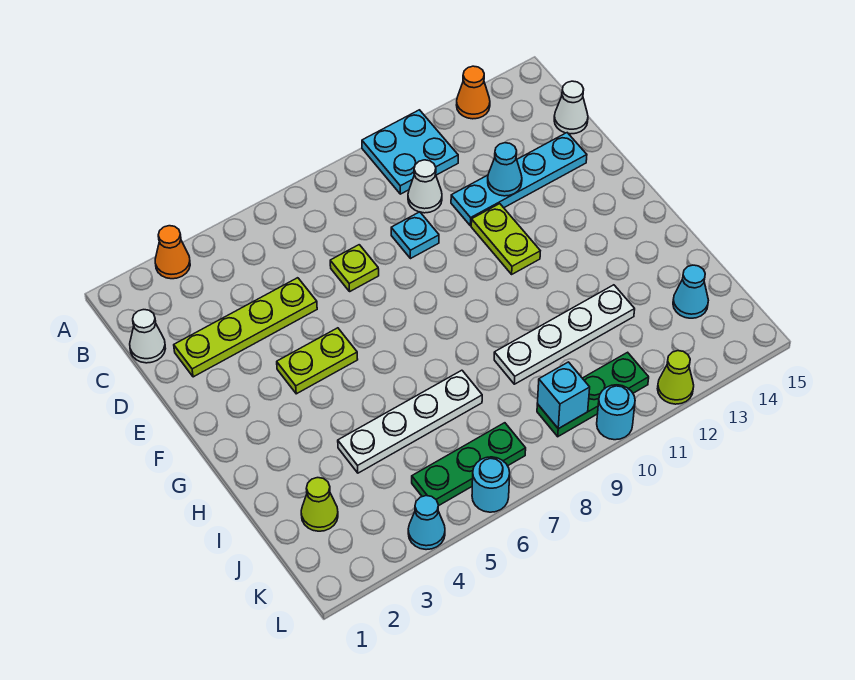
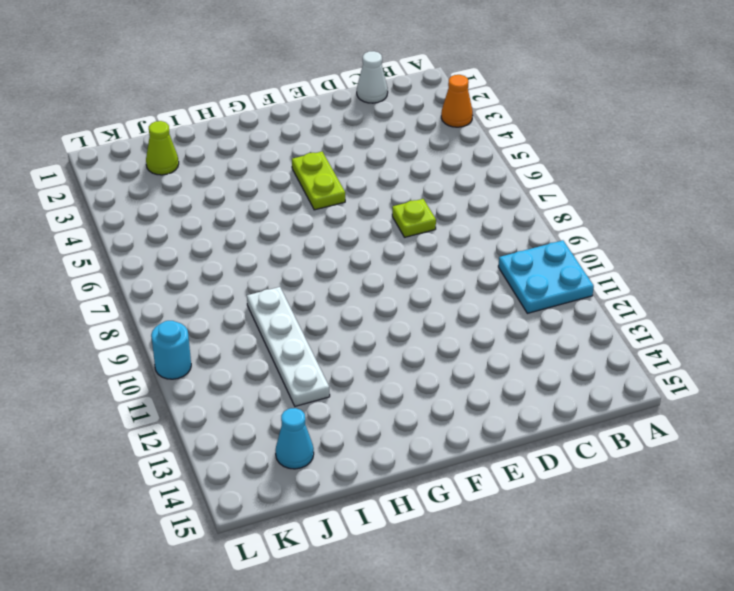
none -> orange cone A13 level 1
none -> white cone C10 level 1
none -> white cone C15 level 1

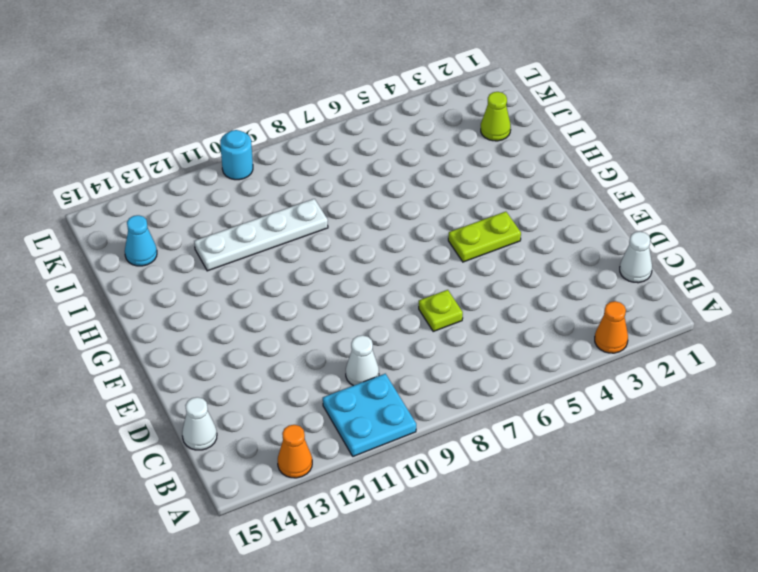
none -> lime plate D2:D5 level 1
none -> cyan plate D9 level 1
none -> cyan plate D11:D14 level 1

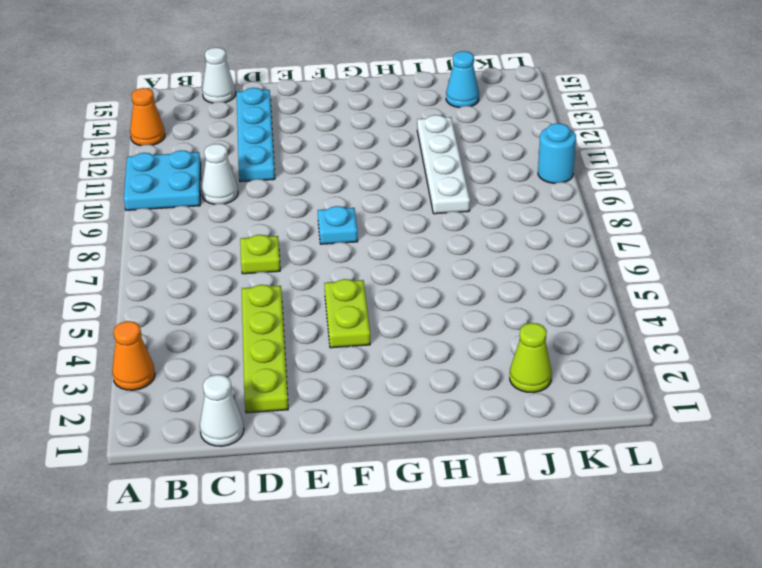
cyan plate F8 level 1 -> cyan plate D9 level 1
none -> lime plate E11:F11 level 1
none -> white plate I4:I7 level 1
none -> green plate K5:K7 level 1

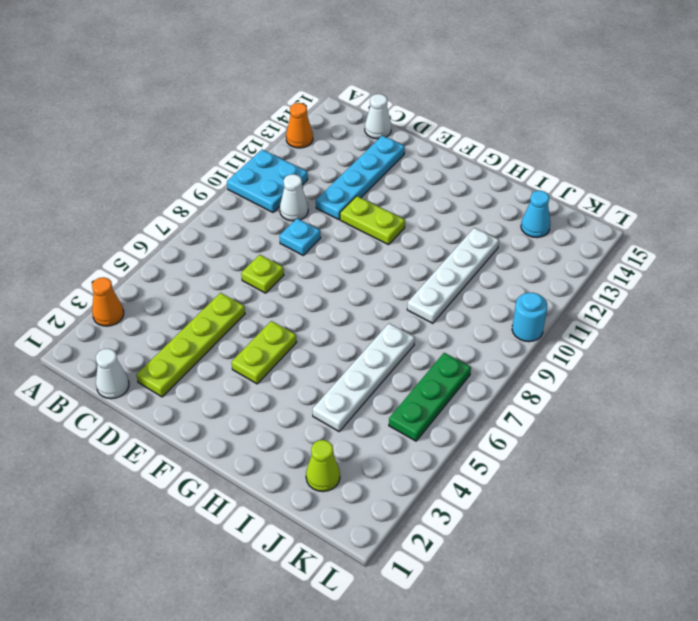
none -> green plate K9:K11 level 1
none -> cyan cone L4 level 1
none -> cyan round brick L6 level 1

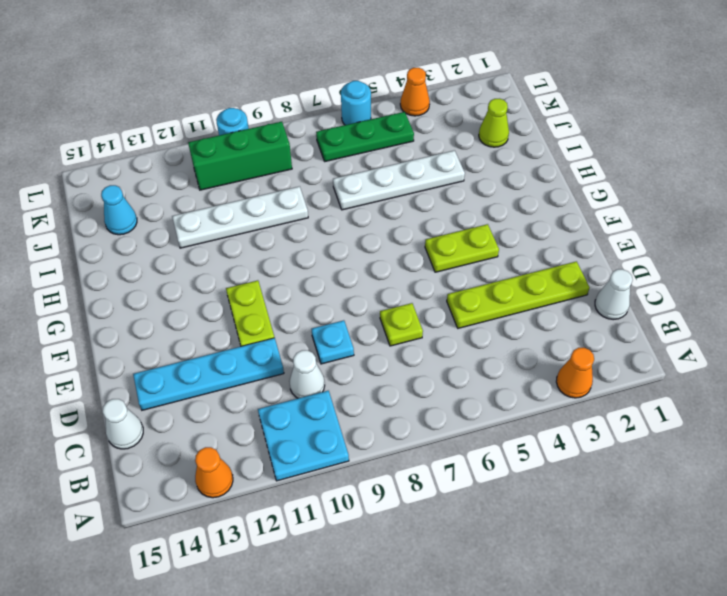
green brick K9:K11 level 1 -> green plate K9:K11 level 1
orange cone L4 level 1 -> cyan cone L4 level 1
none -> lime cone L12 level 1
none -> cyan cone D12 level 2
none -> cyan brick K9 level 2

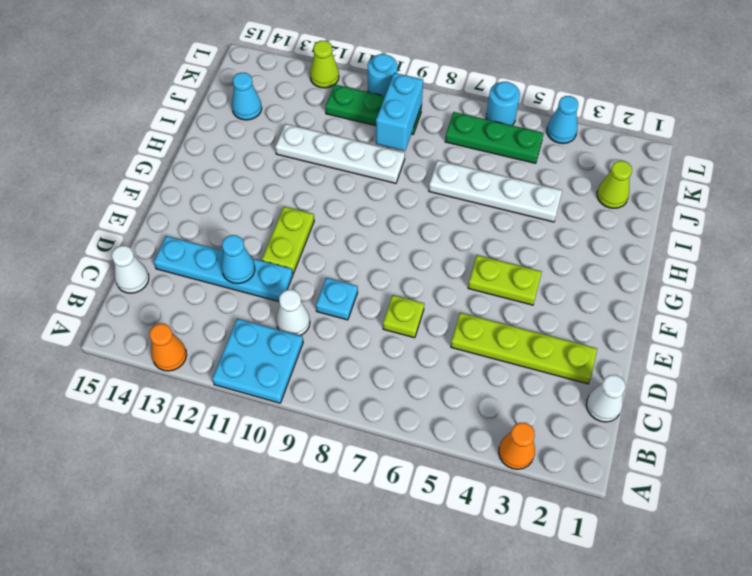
cyan brick J9:K9 level 2 -> cyan brick K9 level 2

